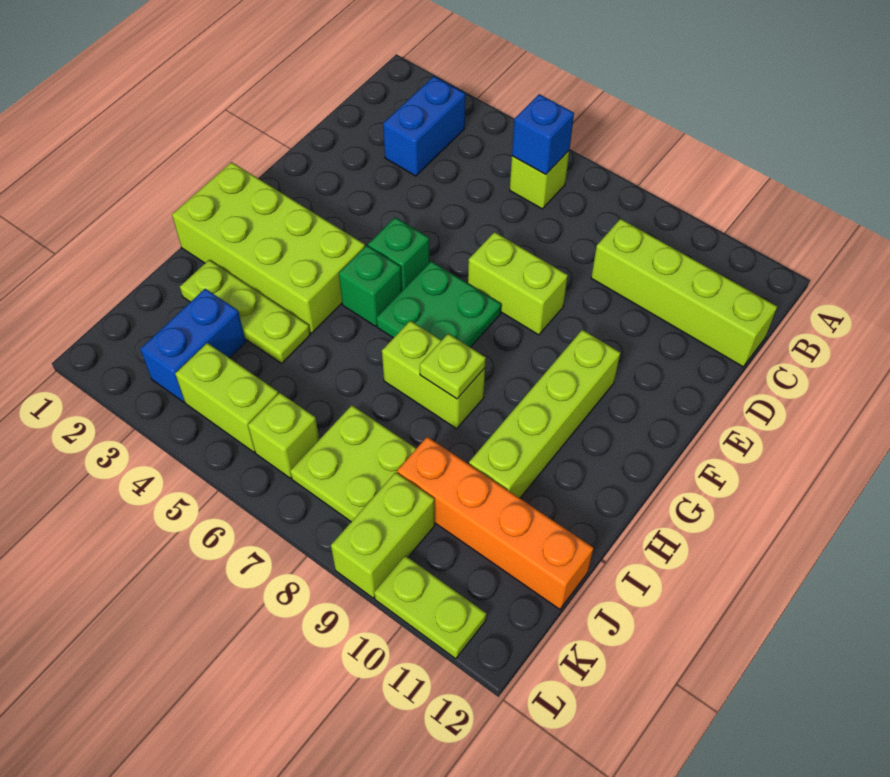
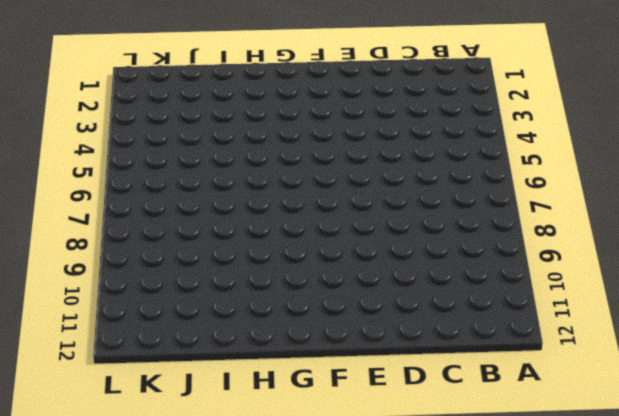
none -> blue brick B3:C3 level 1
none -> lime brick B6 level 1
none -> lime brick C9:C12 level 1

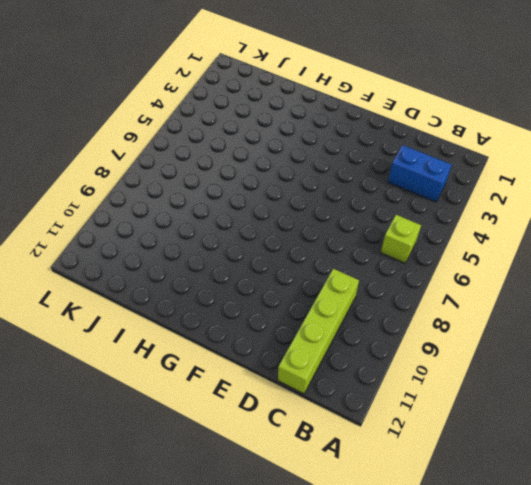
none -> lime brick E7:E8 level 1
none -> green brick F5 level 1
none -> green plate F6:G7 level 1

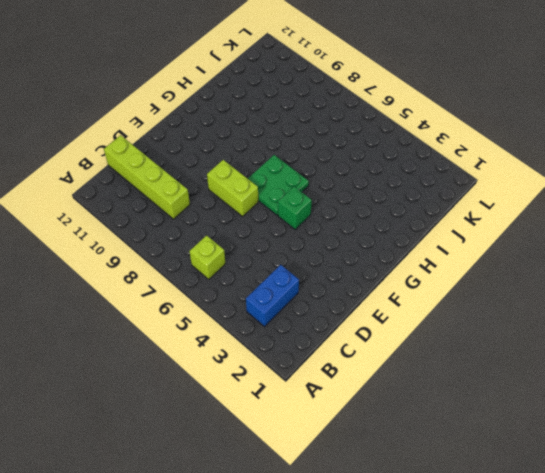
none -> lime brick F10:I10 level 1
none -> lime brick G1:H4 level 1
none -> green brick G5 level 1

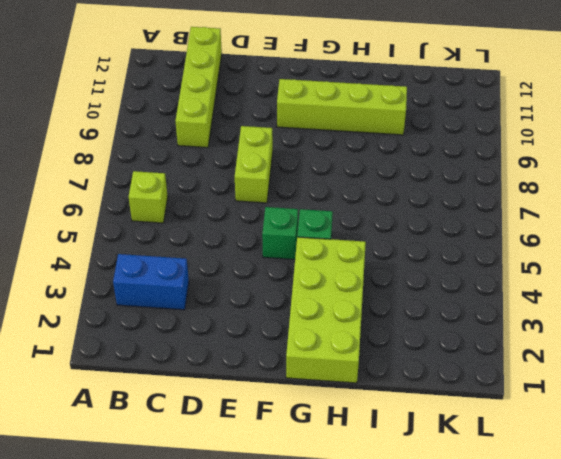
none -> green plate F6:G7 level 1
none -> lime brick H7:H8 level 1
none -> lime plate I2:I4 level 1

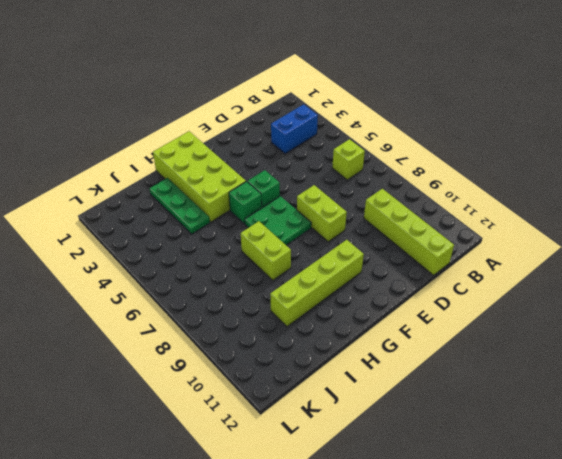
green plate I2:I4 level 1 -> lime plate I2:I4 level 1
none -> blue brick J3:K3 level 1
none -> lime plate J7:K8 level 1
none -> orange brick J9:J12 level 1

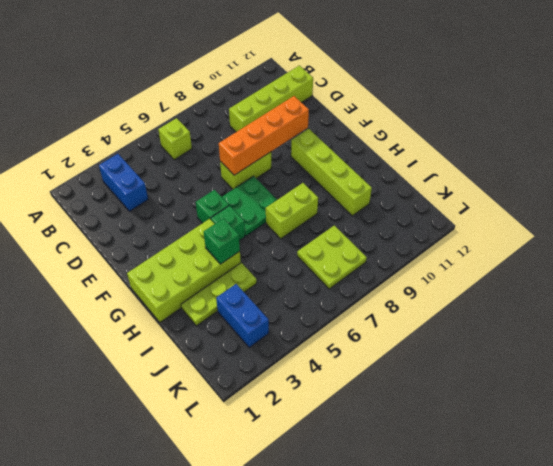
orange brick E7:E10 level 2 -> orange brick J9:J12 level 1
green brick H4 level 2 -> none
none -> lime brick K4:K5 level 1
none -> lime brick K6 level 1
none -> lime brick K9:L9 level 1

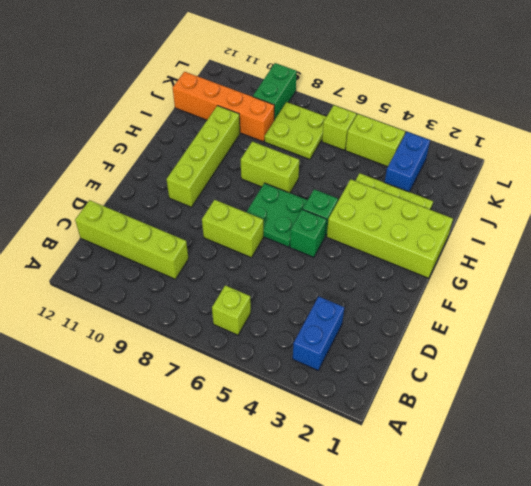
green brick K9:L9 level 1 -> lime brick K9:L9 level 1
none -> lime plate L10:L11 level 1
none -> blue brick B6 level 2
none -> lime plate H8 level 2

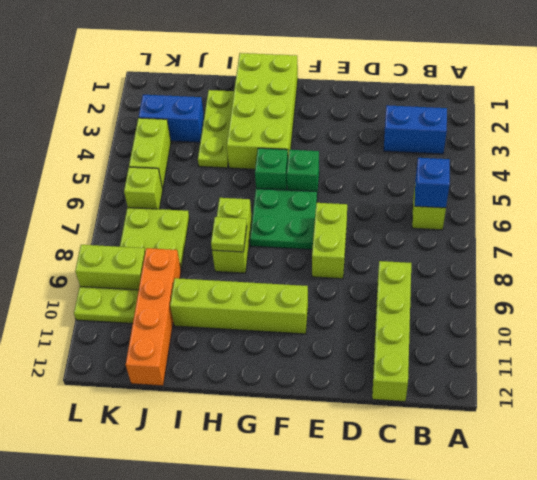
lime plate K10:L10 level 1 -> lime plate L10:L11 level 1

